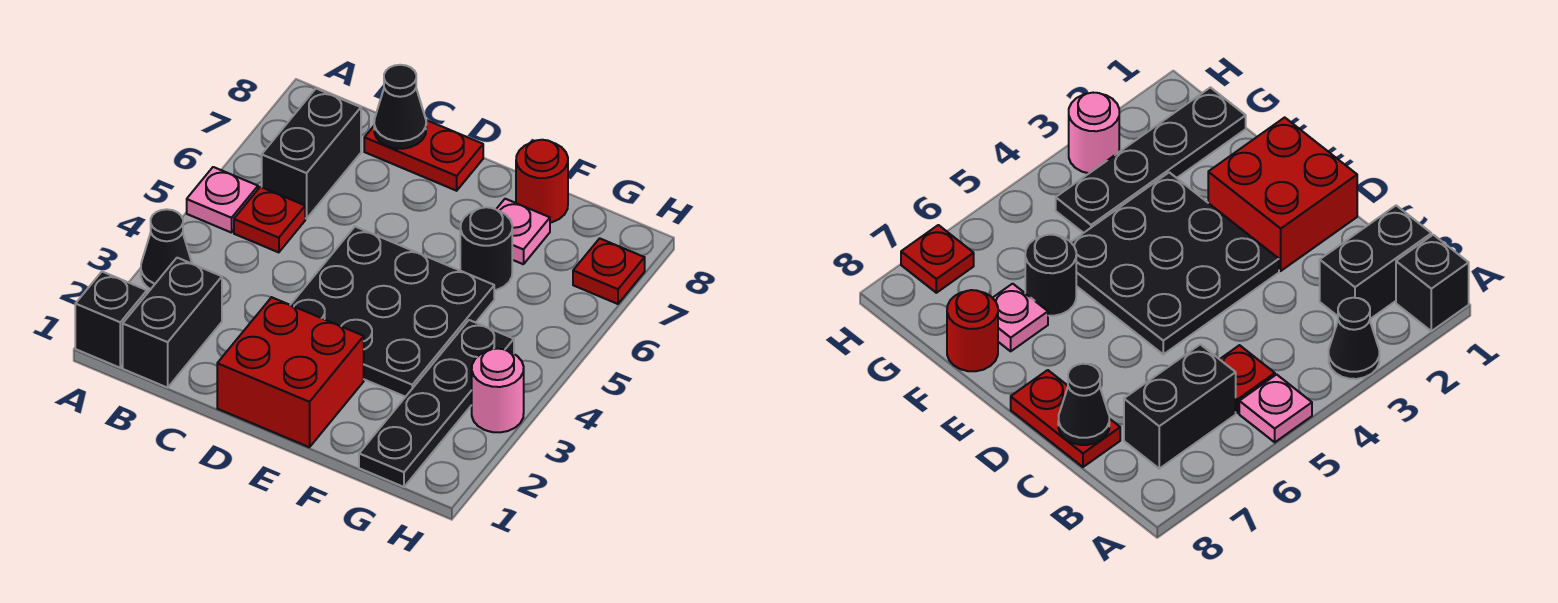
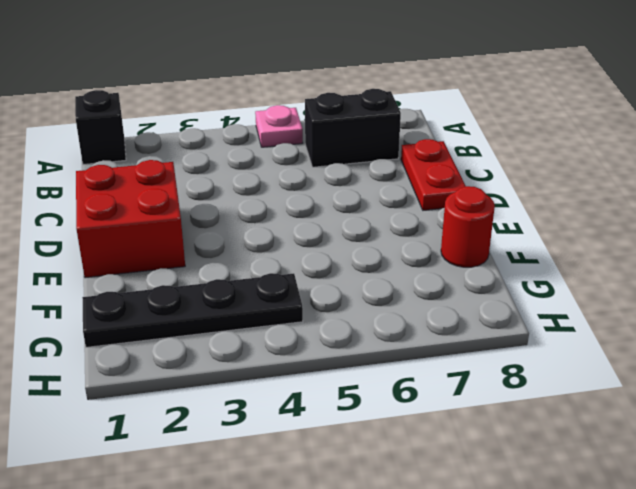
none -> black cone A3 level 1
none -> black brick B1:B2 level 1
none -> red plate B5 level 1

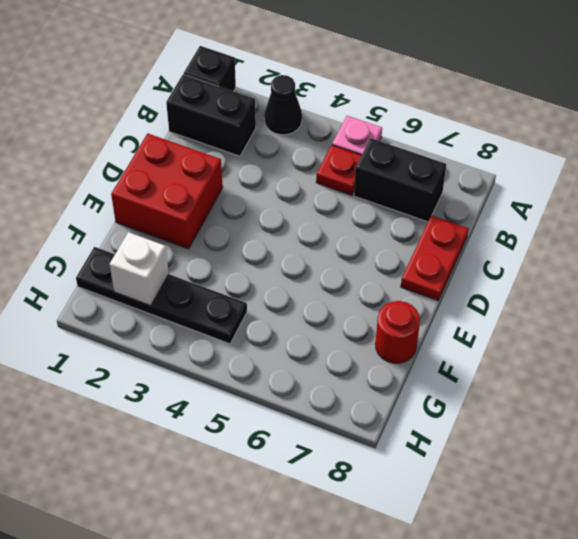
white brick G2 level 2 -> none
none -> black plate D3:F5 level 1
none -> black round brick F6 level 1
none -> pink plate F7 level 1

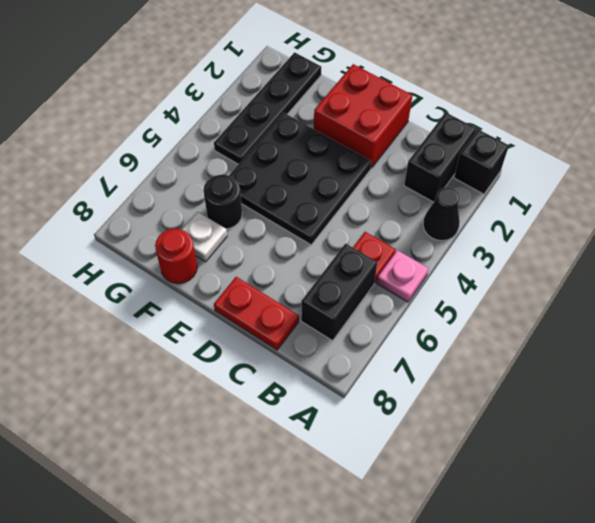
white plate F7 level 1 -> pink plate F7 level 1
none -> pink round brick H3 level 1
none -> red plate H7 level 1
none -> black cone C8 level 2

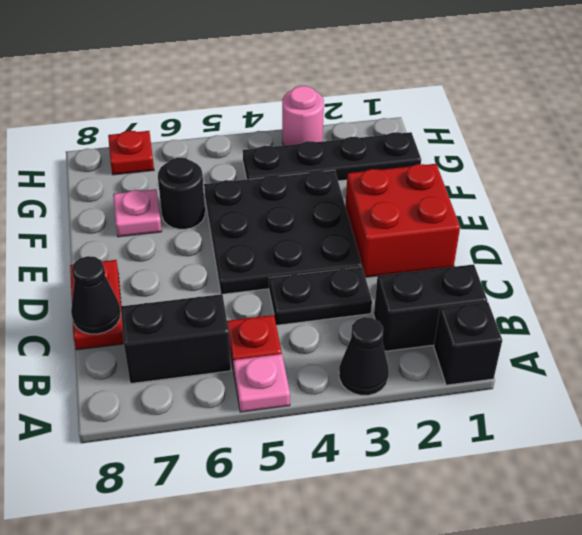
black plate C3:C4 level 1 -> none
none -> red round brick F8 level 1

